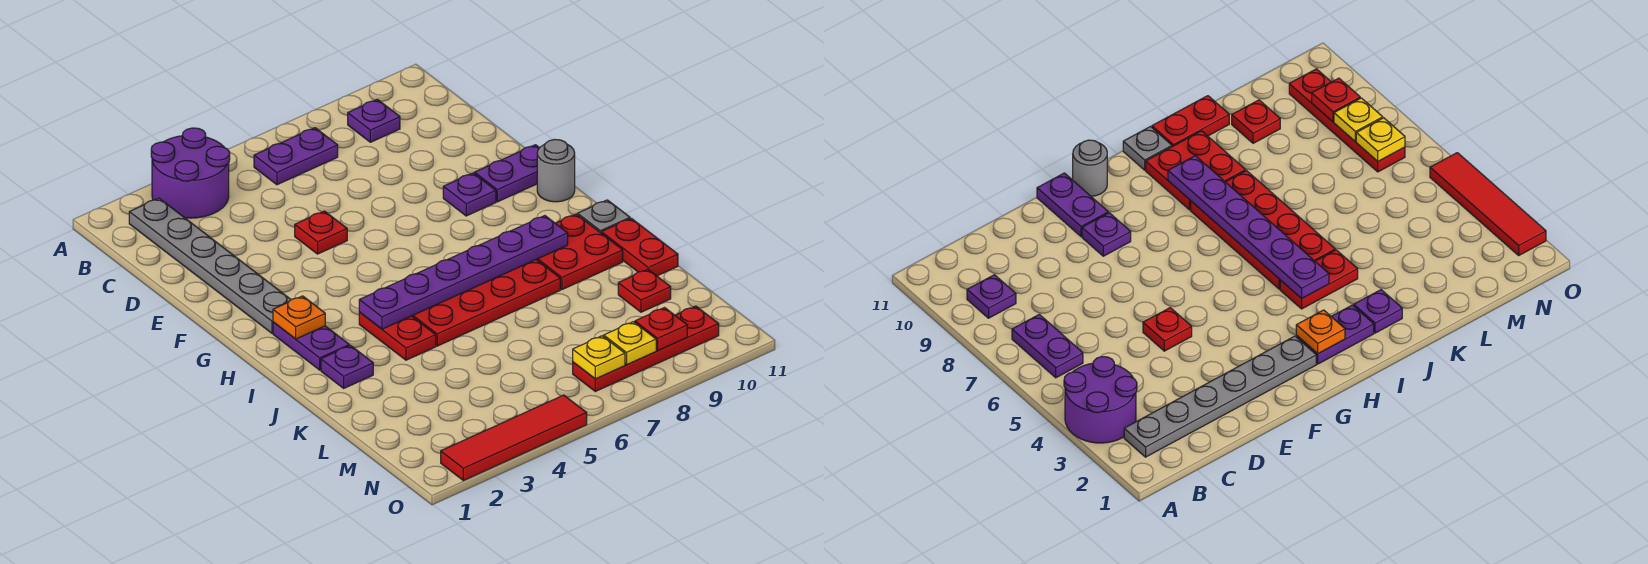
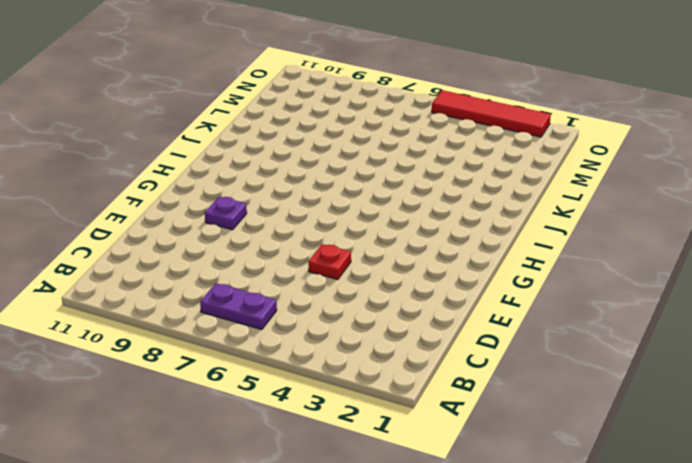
none -> purple round brick A3:B4 level 1
none -> grey plate B2:G2 level 1
none -> purple plate B9 level 1

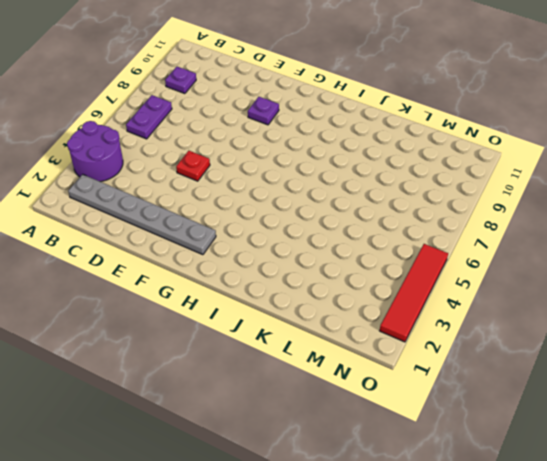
none -> purple plate F10:F11 level 1
none -> grey round brick G11 level 1
none -> purple plate H2:I2 level 1

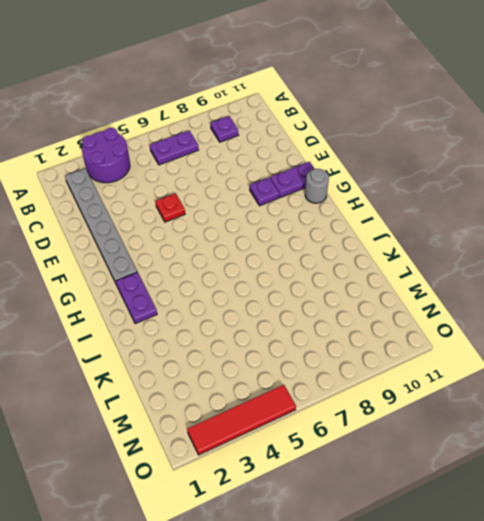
none -> red plate I4:J4 level 1
none -> red plate I5:J8 level 1
none -> red plate I9:J10 level 1

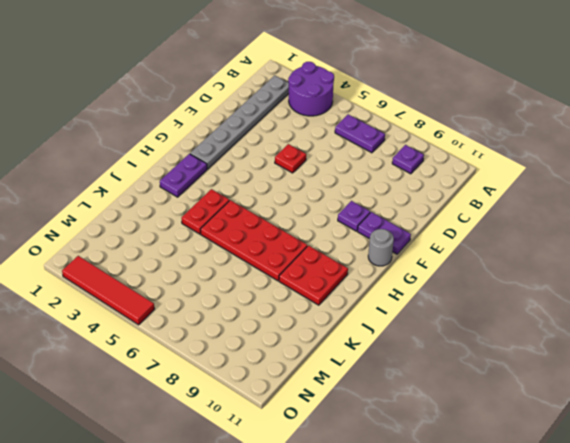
none -> grey plate I11 level 1
none -> purple plate J2 level 1
none -> red plate J11:K11 level 1

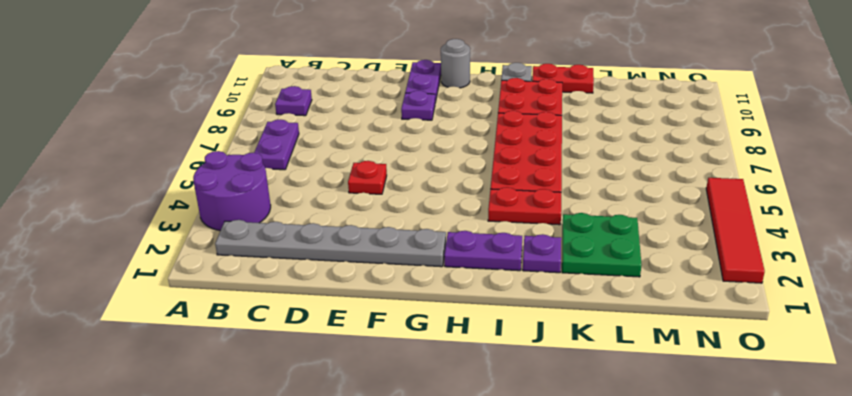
green plate K2:L3 level 1 -> none
none -> red plate L10 level 1
none -> red plate N7:N10 level 1
none -> orange plate H2 level 2

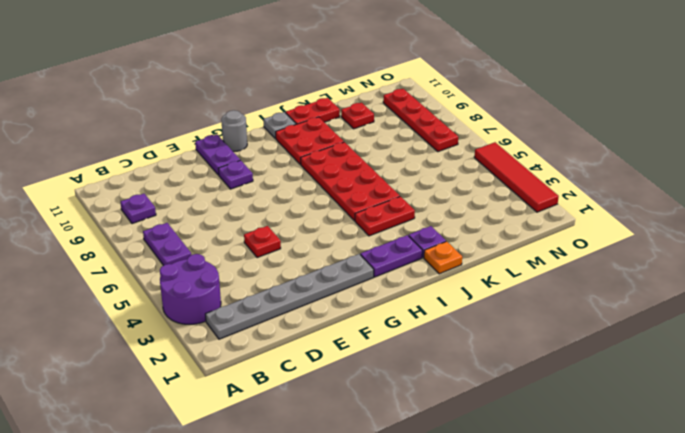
orange plate J1 level 1 -> orange plate H2 level 2
none -> purple plate I4:I9 level 2
none -> yellow plate N7 level 2
none -> yellow plate N8 level 2

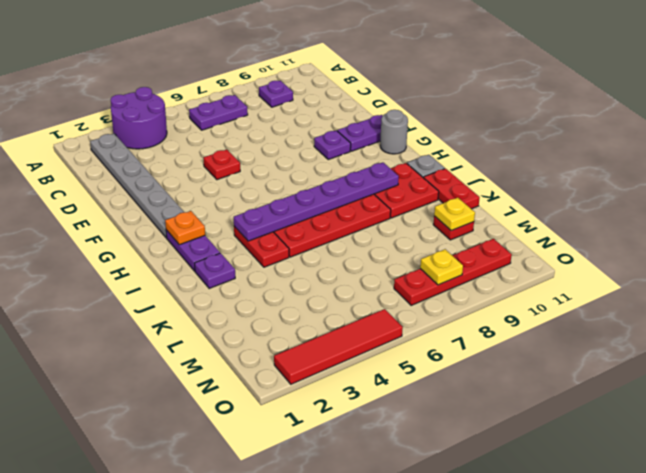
yellow plate L10 level 2 -> yellow plate N7 level 2
none -> red plate N9 level 2

